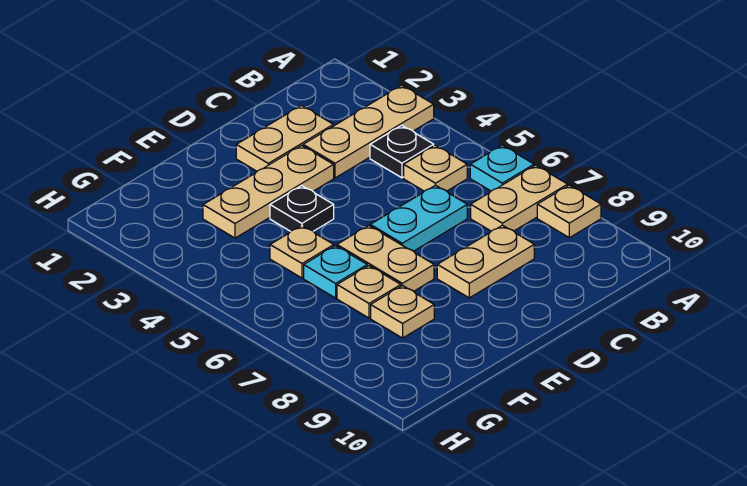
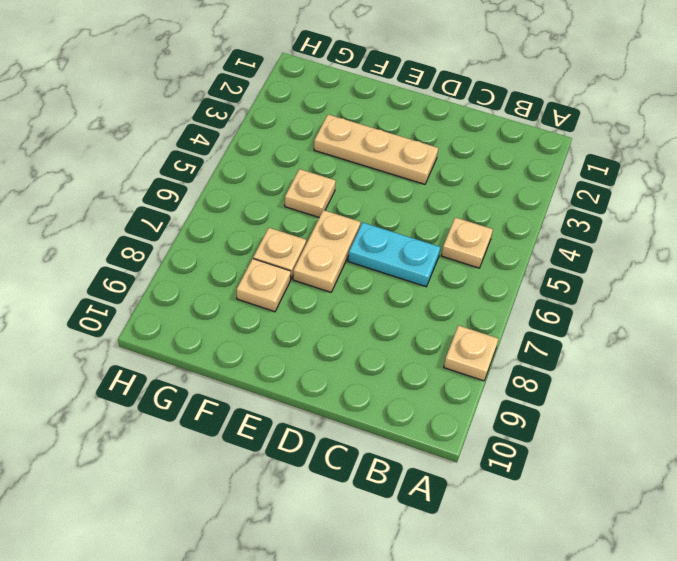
none -> tan plate A3:C3 level 1
none -> cyan plate A6 level 1
none -> tan plate A7:B7 level 1

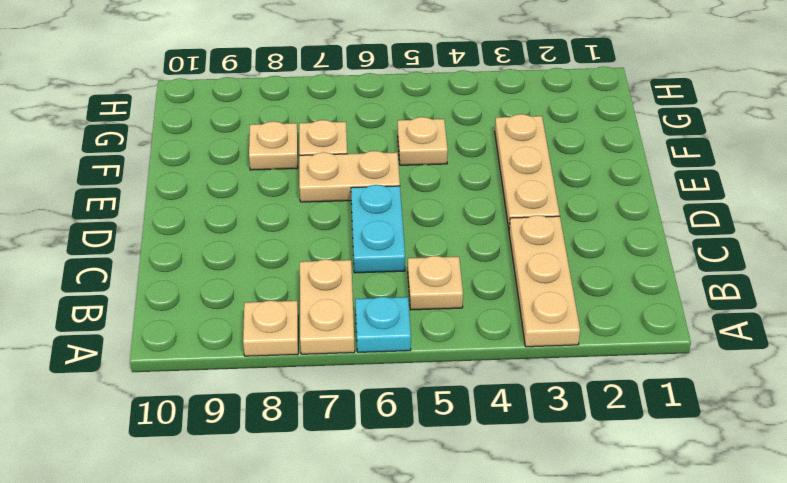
none -> black plate B4 level 1
none -> tan plate C2:D2 level 1
none -> tan plate C8:D8 level 1

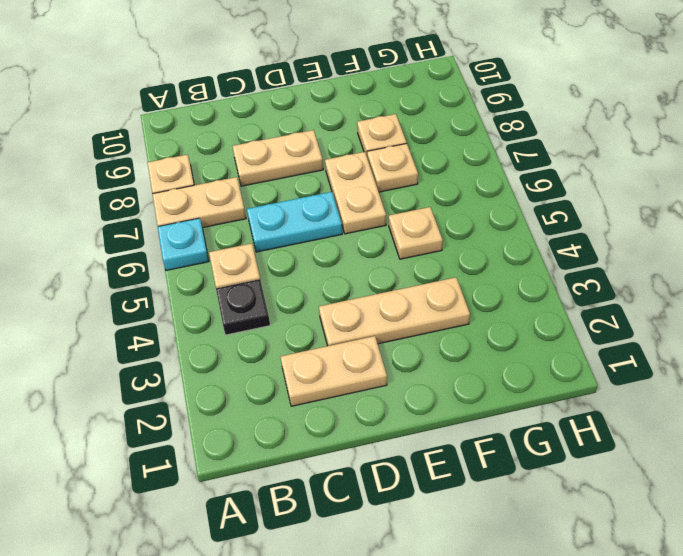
none -> tan plate A3:C3 level 1
none -> black plate E4 level 1
none -> cyan plate F6 level 1

